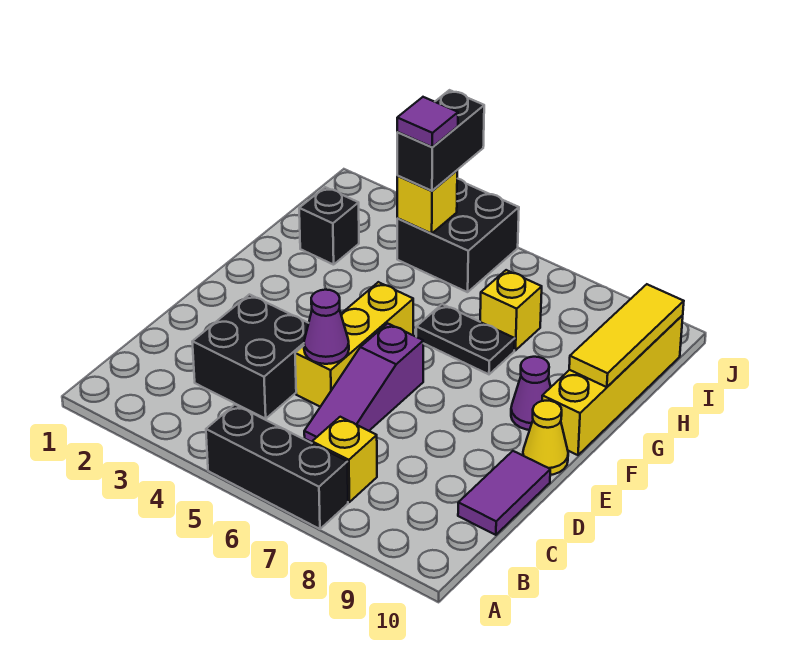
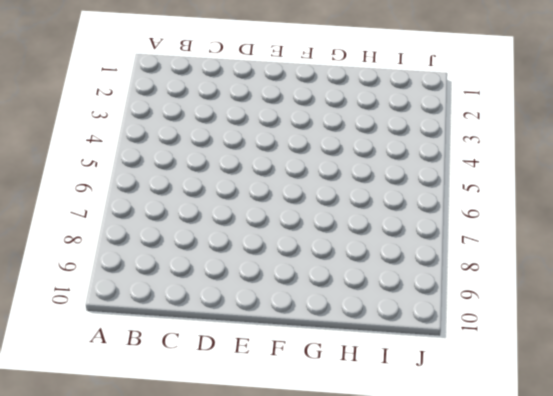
none -> black brick A5:A7 level 1
none -> yellow brick B7 level 1
none -> black brick C3:D4 level 1

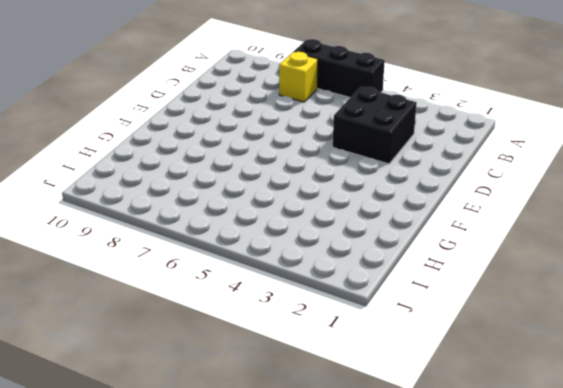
none -> purple slope C6:E6 level 1 top E
none -> purple tile C10:D10 level 1
none -> yellow brick D5:F5 level 1

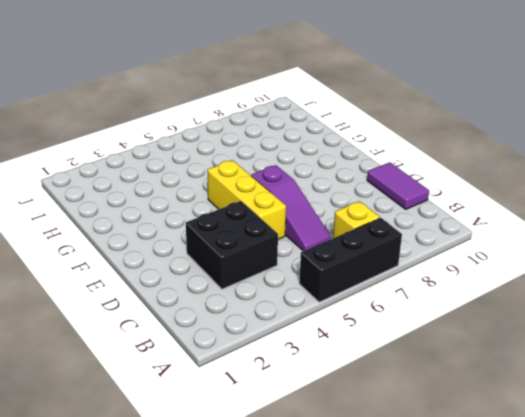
none -> yellow cone E10 level 1
none -> purple cone F9 level 1
none -> yellow brick F10:I10 level 1

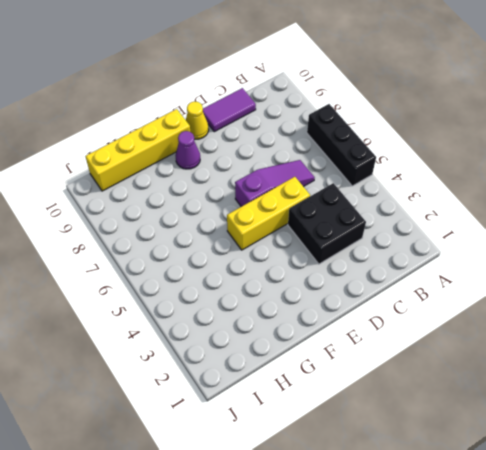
none -> yellow brick B7 level 1
none -> black plate G6:G7 level 1
none -> black brick H2 level 1

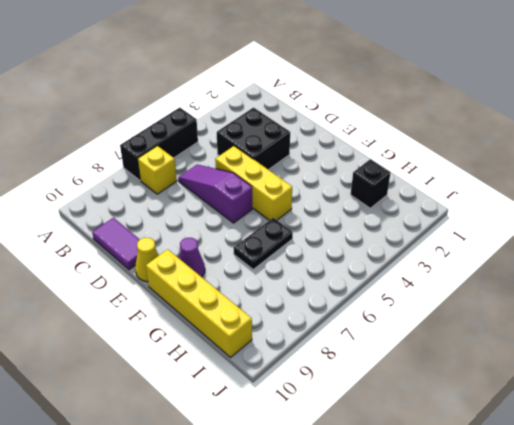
none -> yellow brick H7 level 1
none -> black brick I4:J5 level 1
none -> purple cone D5 level 2

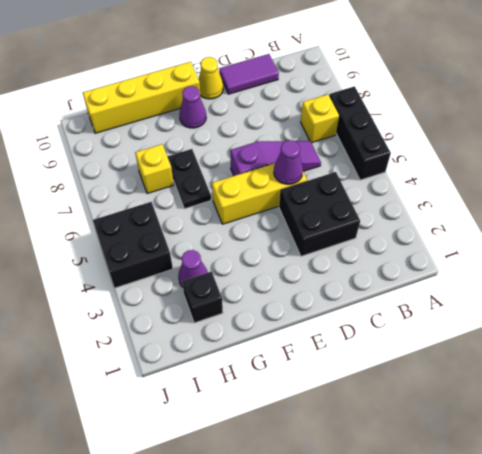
purple cone H3 level 1 -> none
none -> yellow tile G10:I10 level 2
none -> yellow brick I4 level 2
none -> black brick I4:J4 level 3

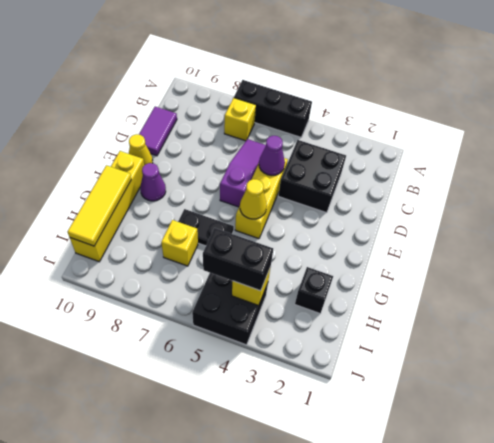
yellow cone F5 level 2 -> none
black brick I4:I5 level 3 -> black brick I4:J4 level 3
none -> purple tile I4 level 4

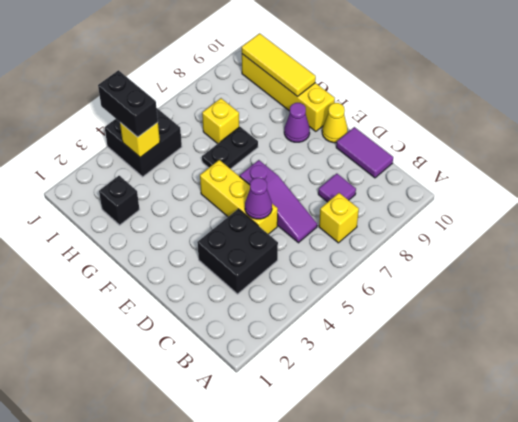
purple tile C8 level 1 -> purple tile I4 level 4
none -> black brick A5:A7 level 1

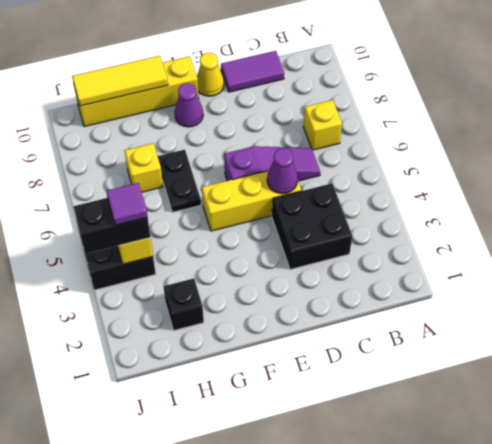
none -> black brick A5:A7 level 1

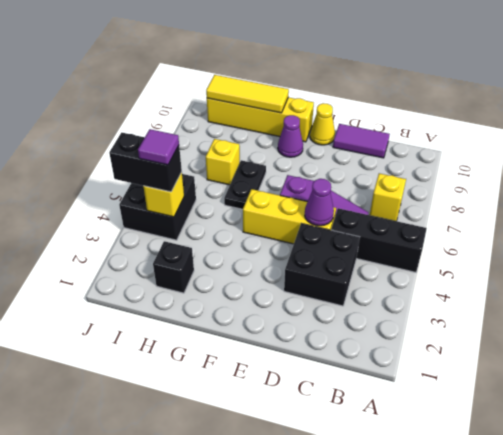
black brick A5:C5 level 1 -> black brick A5:A7 level 1

